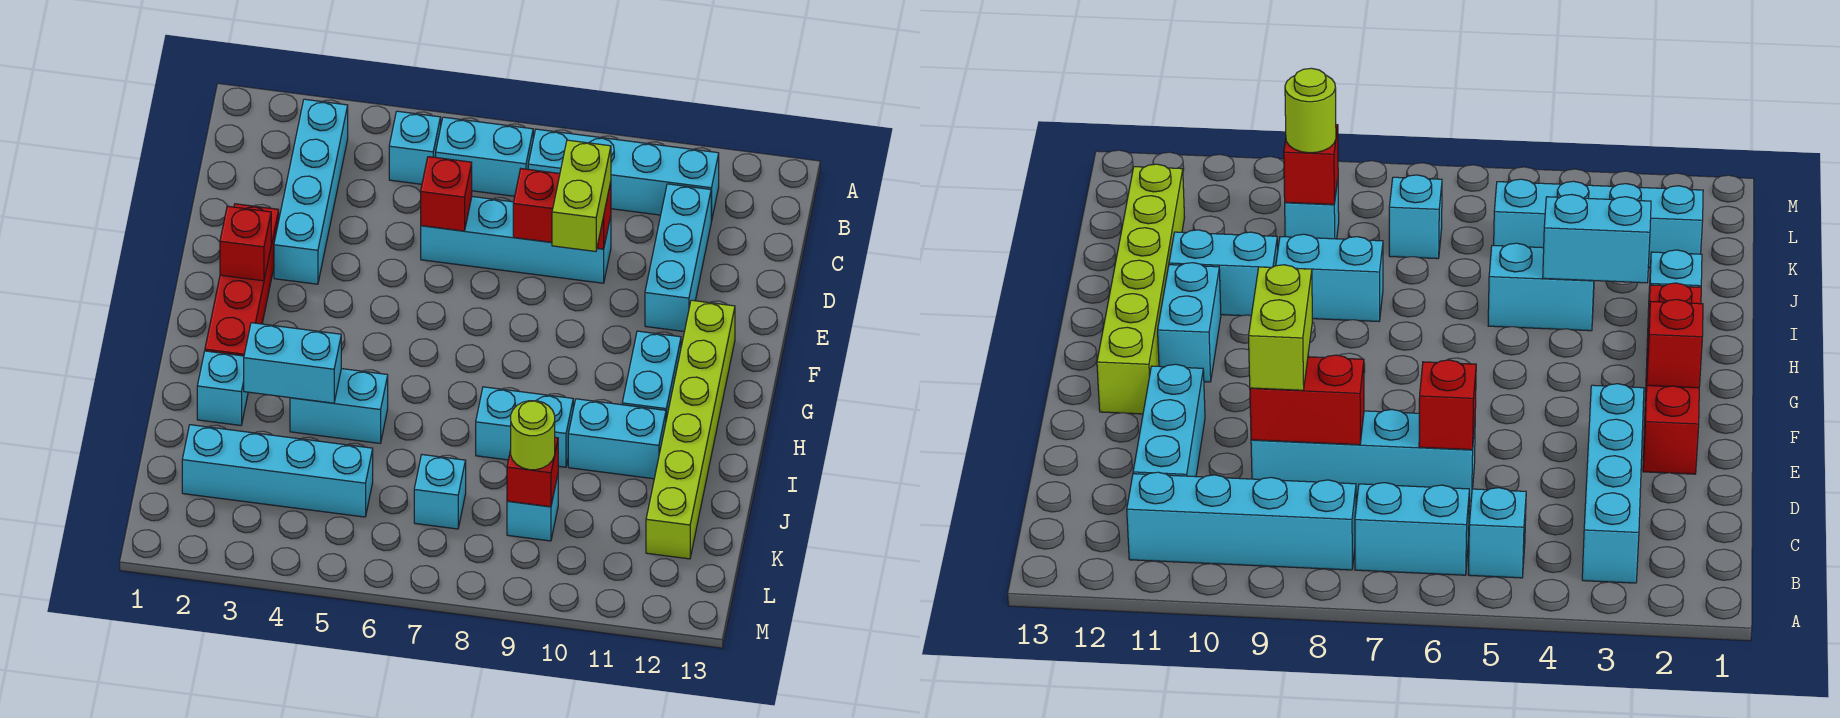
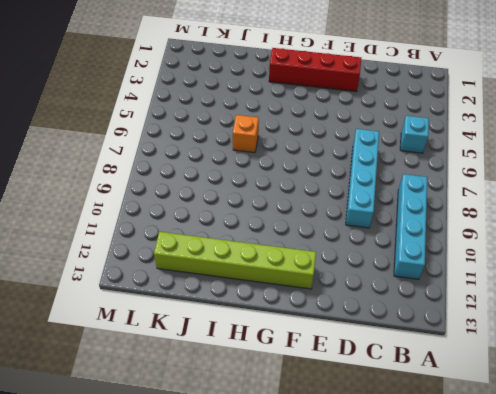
orange brick I6 level 1 -> none
none -> cyan brick B3:E3 level 1
none -> cyan brick B6:B7 level 1
none -> cyan brick C11:E11 level 1

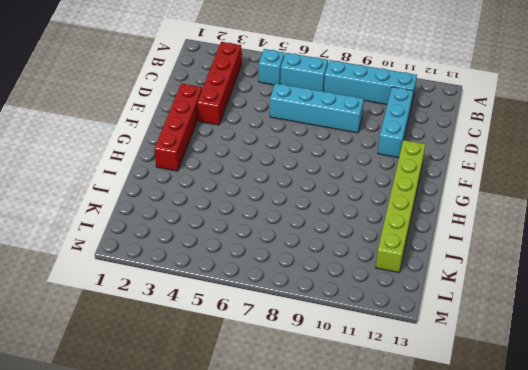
red brick B3:E3 level 1 -> cyan brick B3:E3 level 1
none -> cyan brick G11:H11 level 1
none -> cyan brick I2 level 1
none -> cyan brick I4:I5 level 1

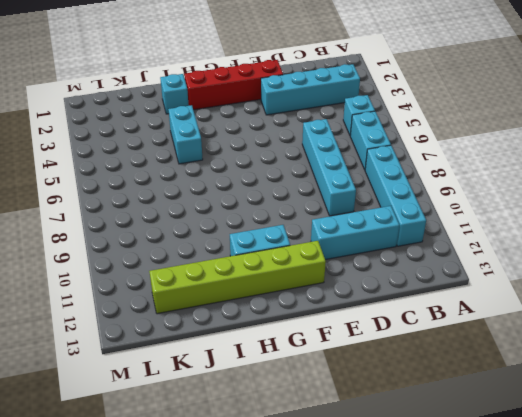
none -> cyan brick I8:I9 level 1
none -> cyan brick I10:I11 level 1
none -> cyan brick K2:K5 level 1

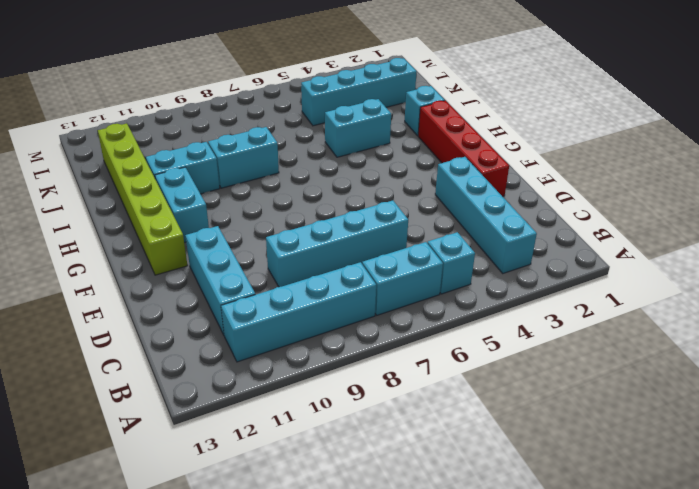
none -> cyan brick K7 level 1
none -> cyan brick K9 level 1
none -> red brick D6 level 2

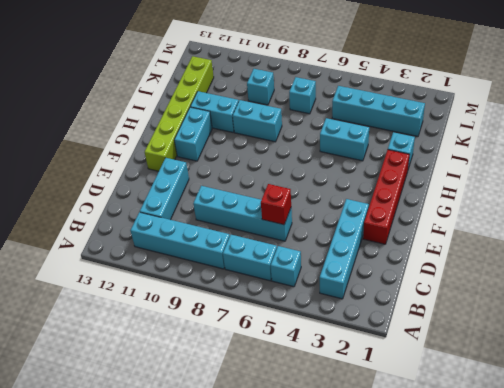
none -> red brick D8:D9 level 2
none -> red brick F2 level 2
none -> cyan brick I3:I4 level 2

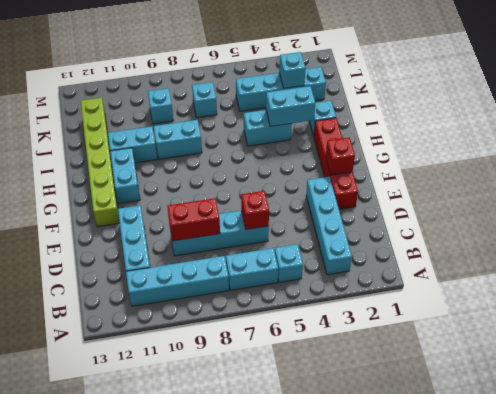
cyan brick K3 level 2 -> none
none -> red brick K9 level 2
none -> lime brick D9:E9 level 3
none -> lime round brick K9 level 3

